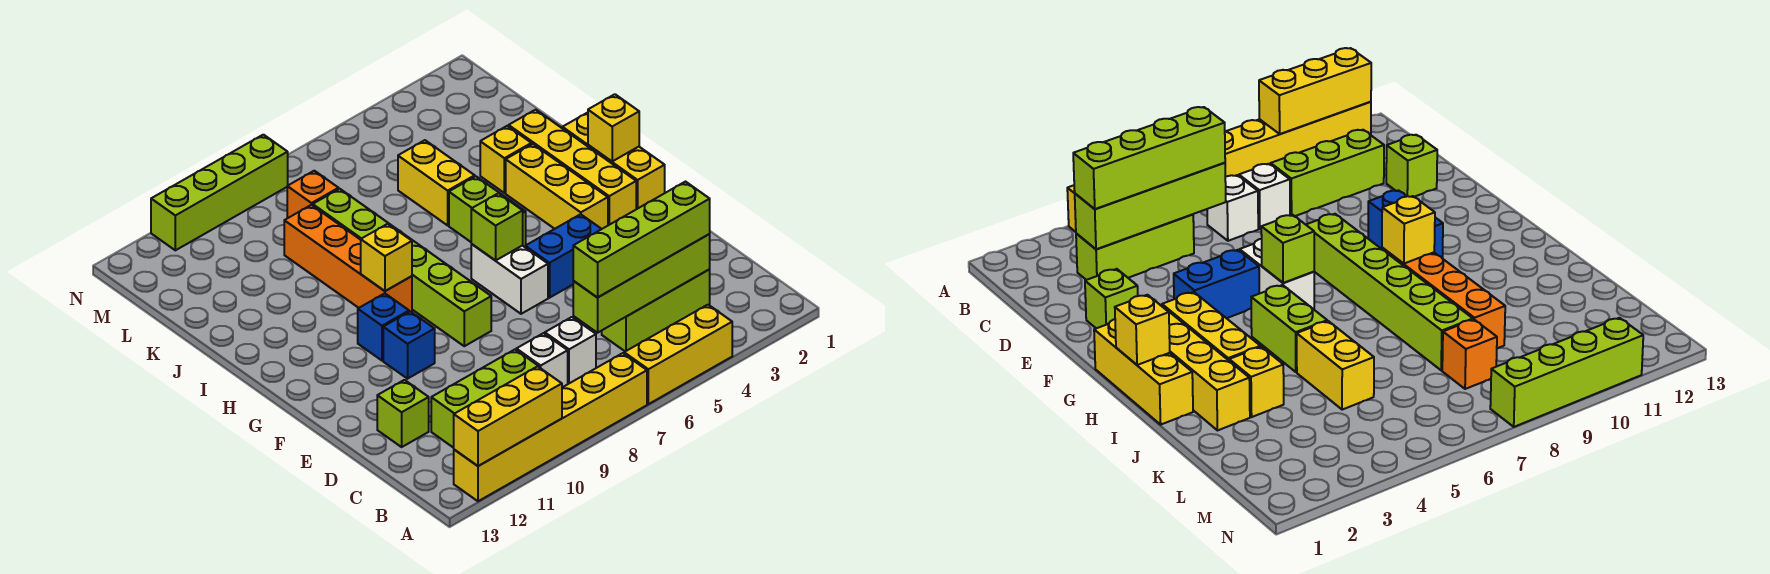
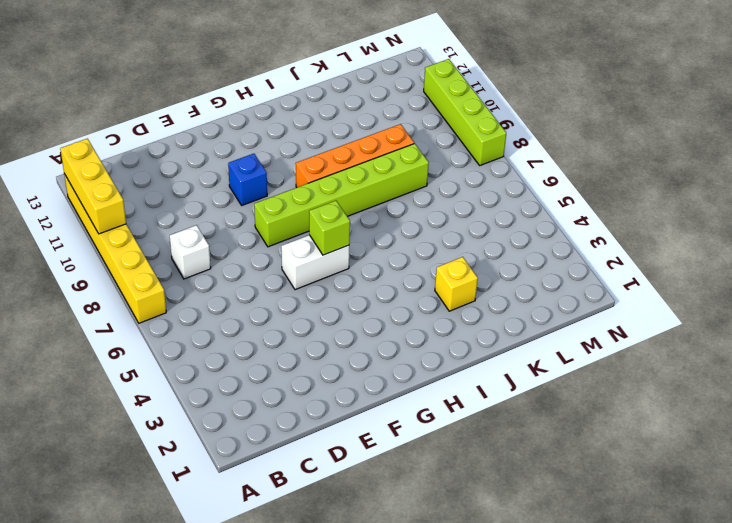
none -> yellow brick A4:A6 level 1
none -> lime brick C3:C5 level 1
none -> white brick C7 level 1

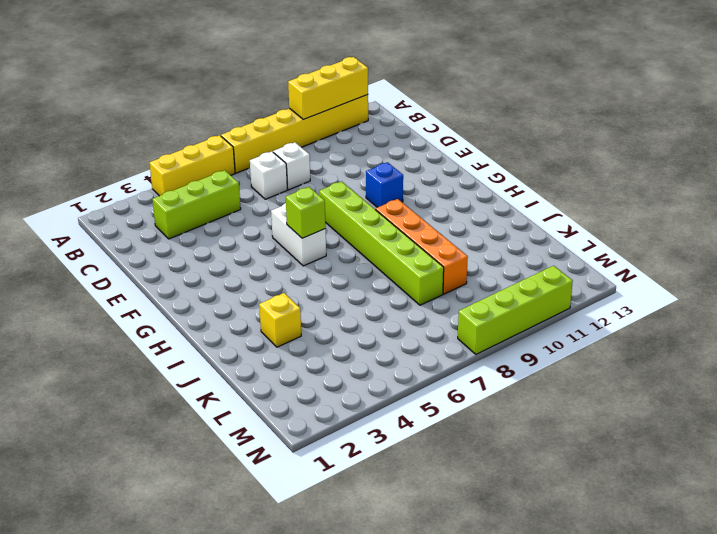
none -> lime brick C9:C11 level 1
none -> lime brick D12 level 1
none -> lime brick E2 level 1

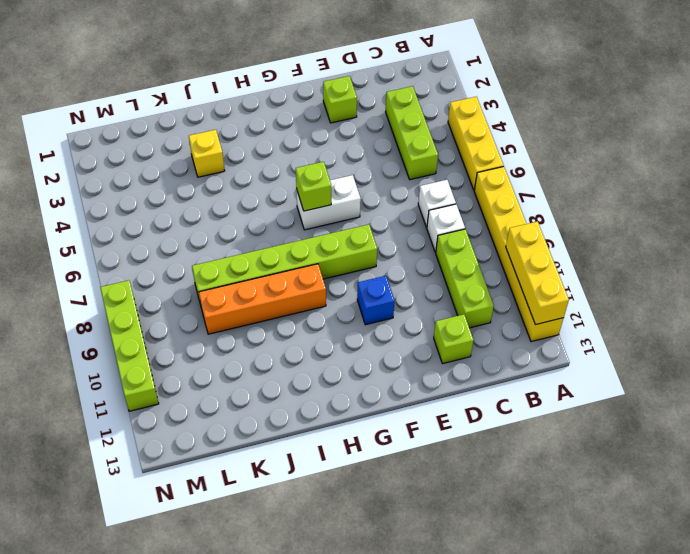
none -> blue brick F4:F5 level 1
none -> yellow brick G1:I1 level 1
none -> yellow brick G2:J2 level 1

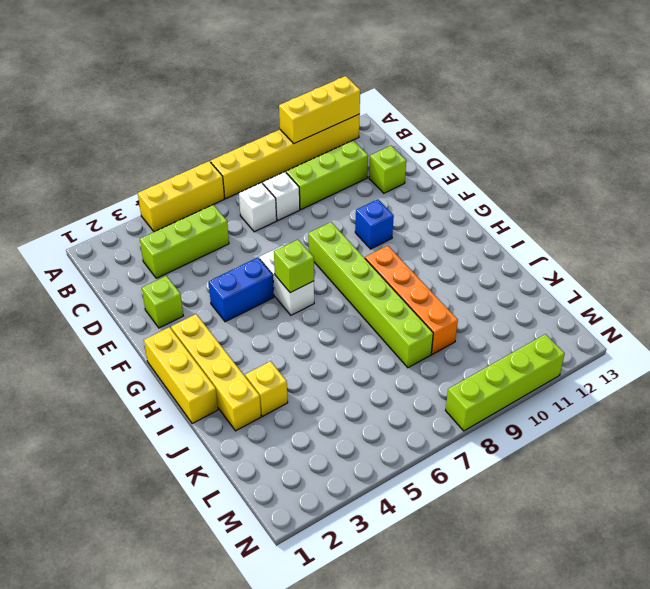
none -> yellow brick G3:I3 level 1
none -> blue brick G10 level 1
none -> lime brick H5:I5 level 1

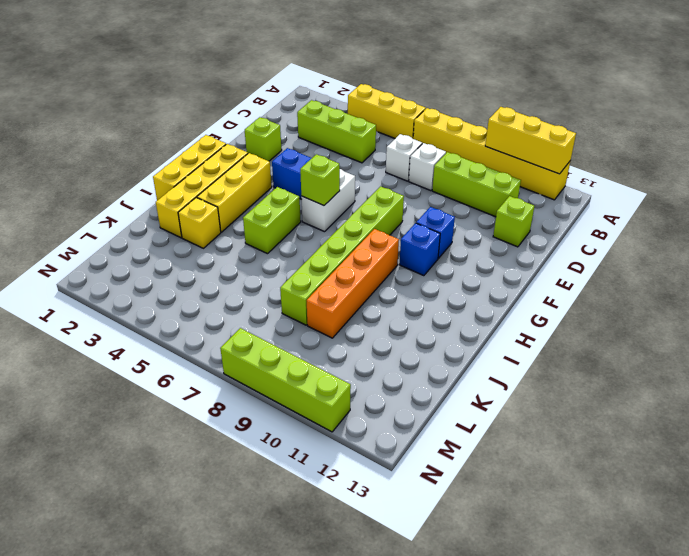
none -> yellow brick J5:K5 level 1
none -> orange brick L8 level 1
none -> lime brick C3:C6 level 2

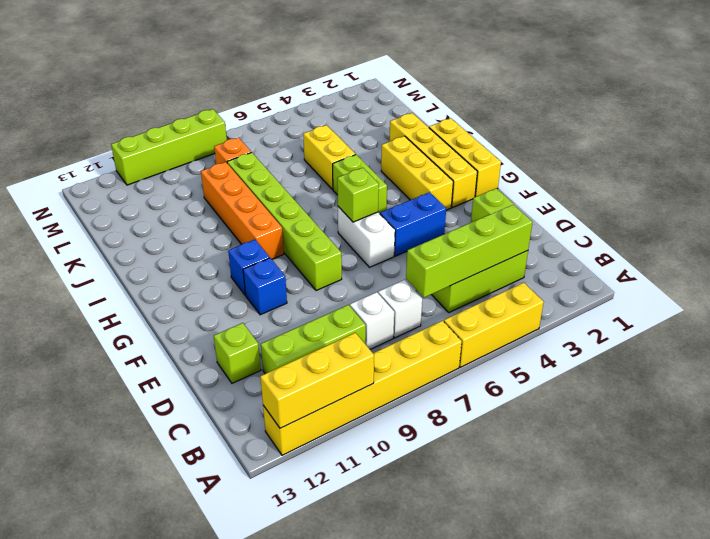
none -> yellow brick J3 level 1
none -> yellow brick H1 level 2
none -> yellow brick H9 level 2

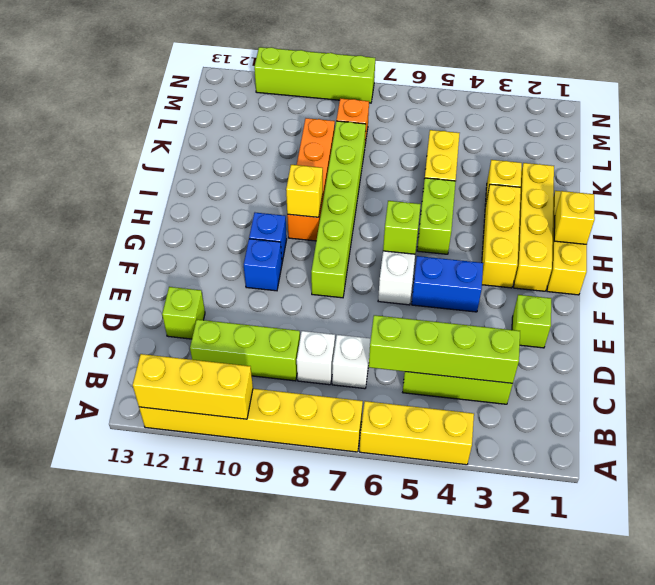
none -> lime brick C3:C6 level 3

